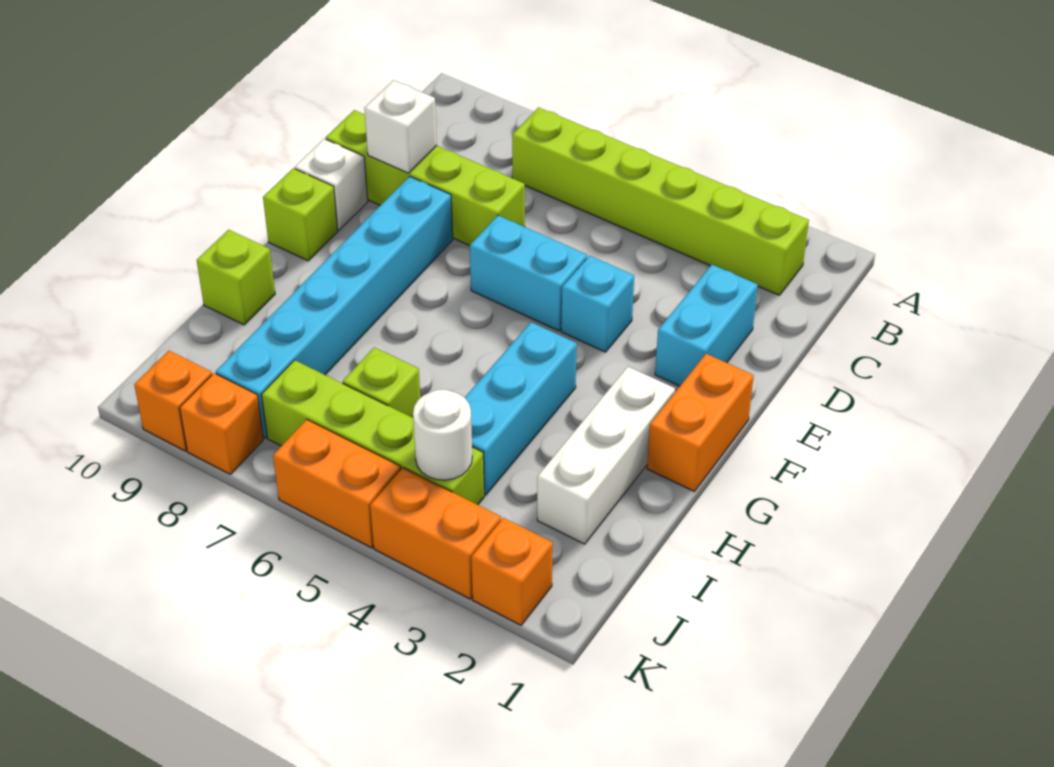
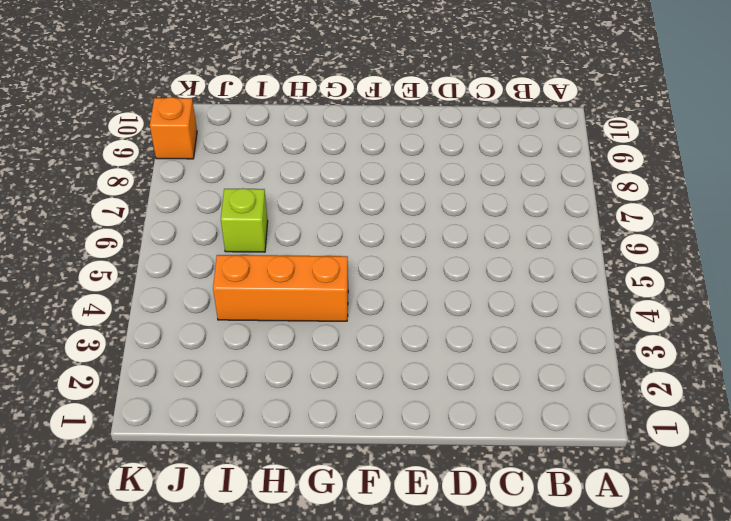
orange brick G4:I4 level 1 -> cyan brick G4:I4 level 1
none -> lime brick B2:B7 level 1
none -> cyan brick D2:E2 level 1
none -> lime brick D7:D10 level 1

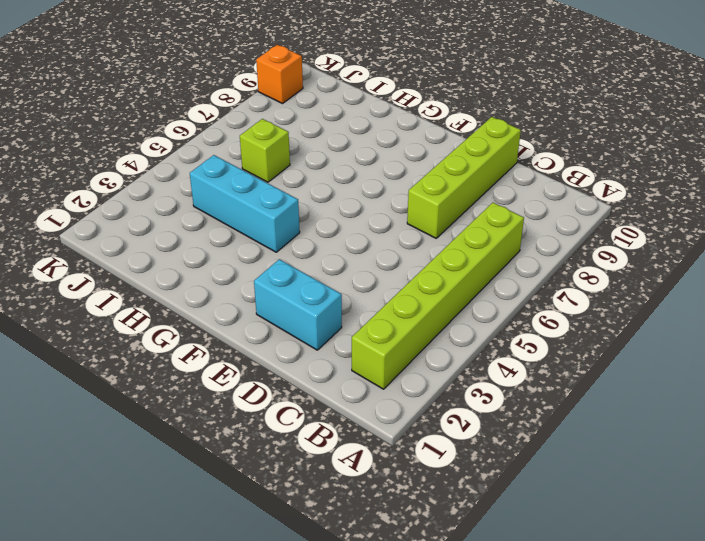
none -> cyan brick E4 level 1
none -> cyan brick E5:E6 level 1
none -> cyan brick E8:J8 level 1

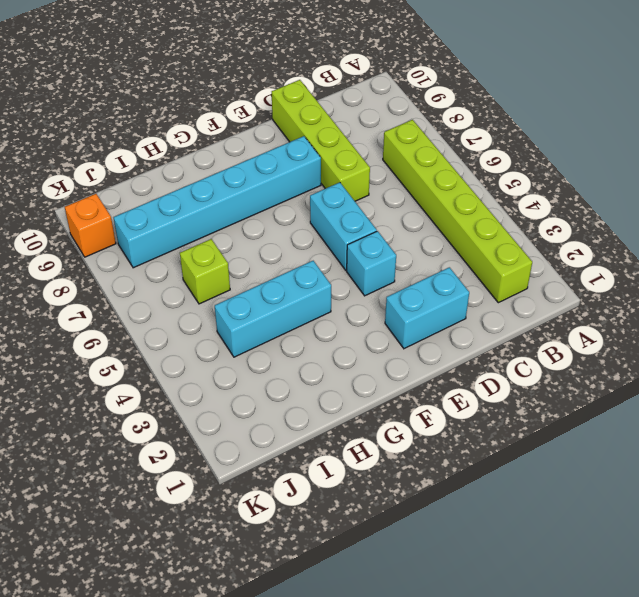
none -> white brick E10 level 1
none -> orange brick F1:G1 level 1
none -> lime brick F10 level 1

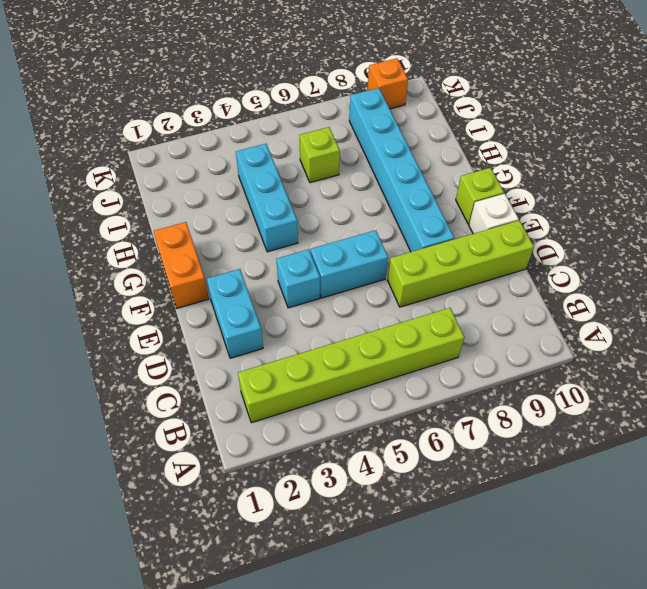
none -> white brick G2:I2 level 1
none -> lime brick H10 level 1
none -> lime brick J4:J7 level 1

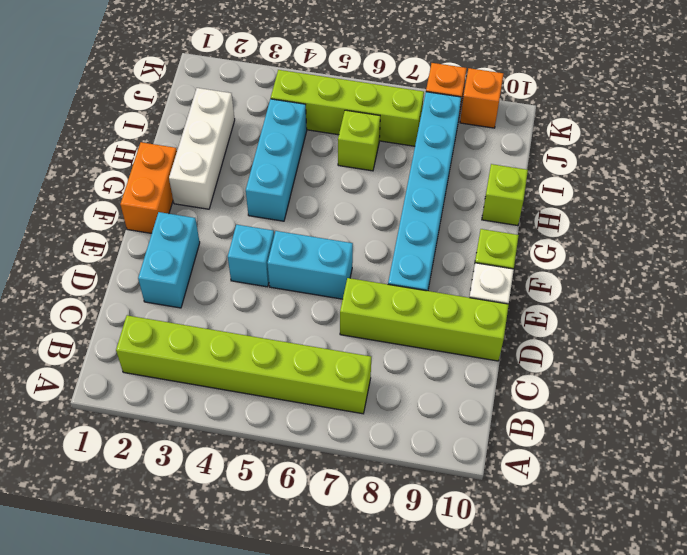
none -> orange brick K2 level 1
none -> orange brick K3:K4 level 1
none -> orange brick K5:K6 level 1

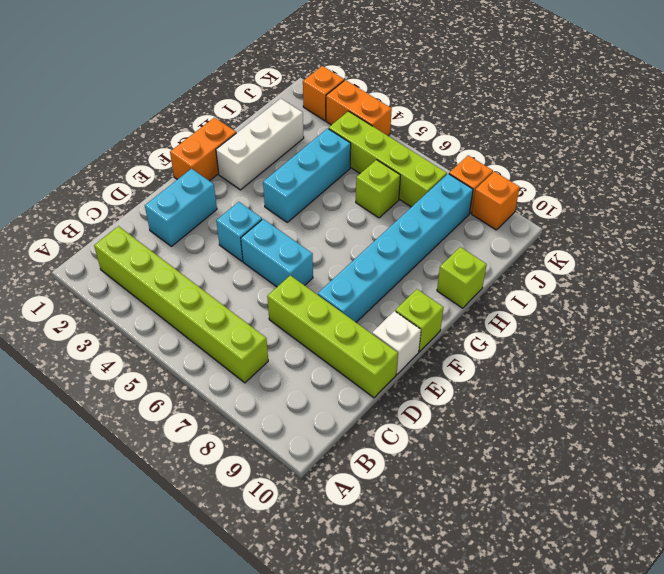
none -> orange brick K5:K6 level 1
none -> white brick D9 level 2
none -> white round brick J4 level 2

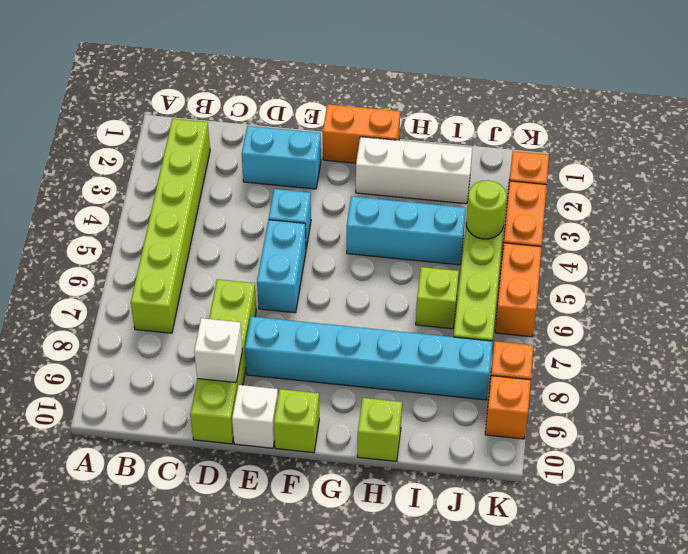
lime round brick J4 level 2 -> white round brick J4 level 2

